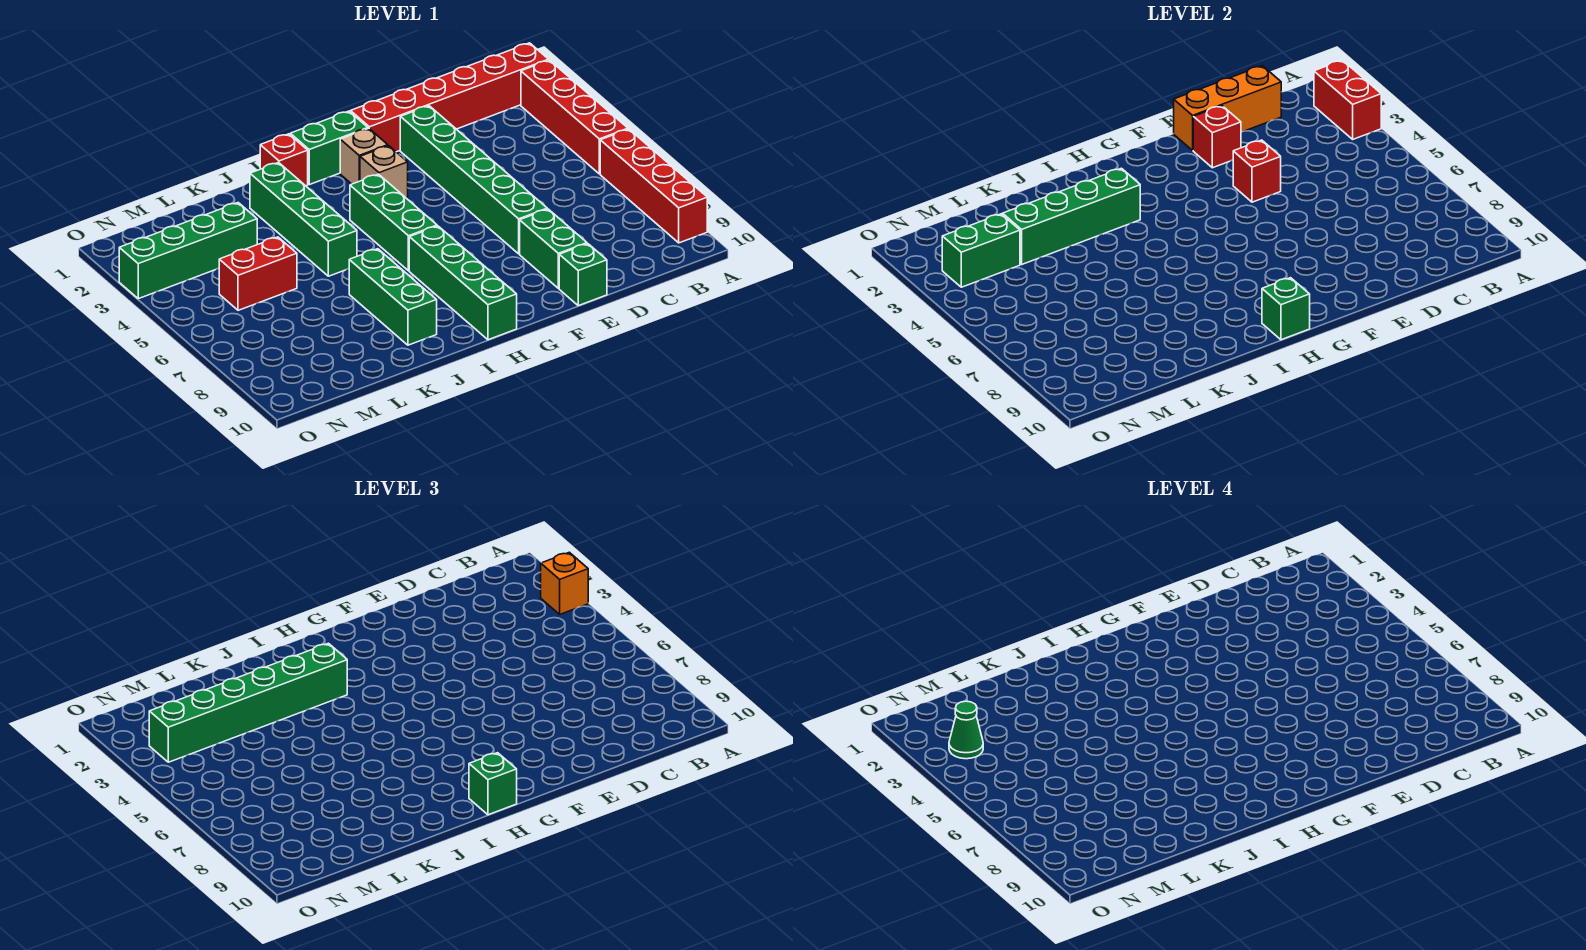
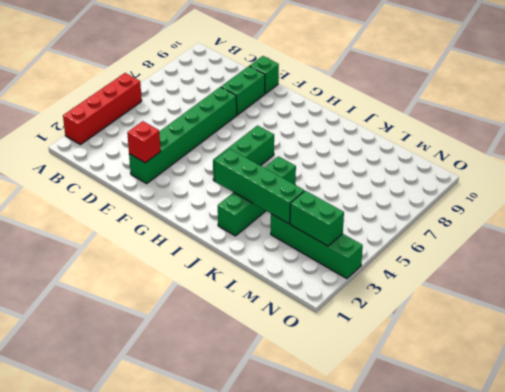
none -> red brick A1:F1 level 1
none -> red brick A6:A9 level 1
none -> green brick G1:H1 level 1

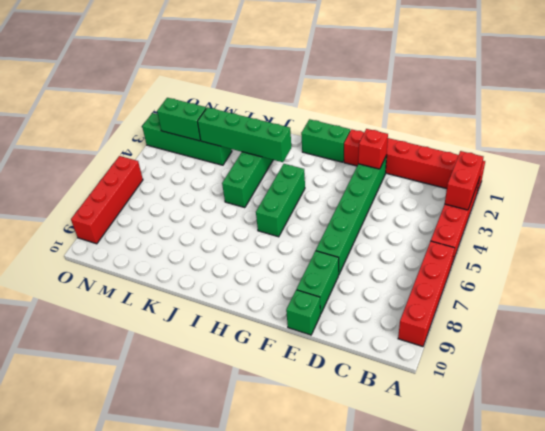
red brick O6:O9 level 1 -> none
none -> tan brick G2 level 1
none -> tan brick G3 level 1
none -> green brick H7:H10 level 1

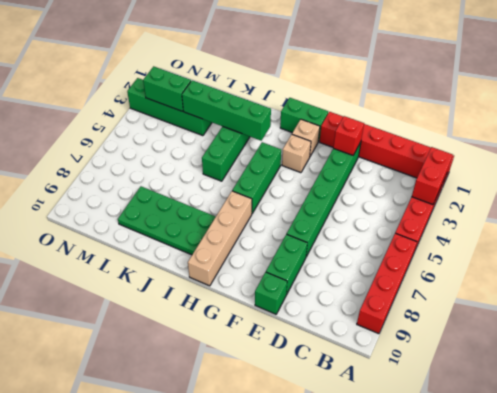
tan brick H7:H10 level 1 -> green brick H7:H10 level 1
green plate I8:L9 level 1 -> green brick J7:J9 level 1
none -> red brick I1 level 1
none -> red brick L5:M5 level 1
none -> orange brick C1:E1 level 2

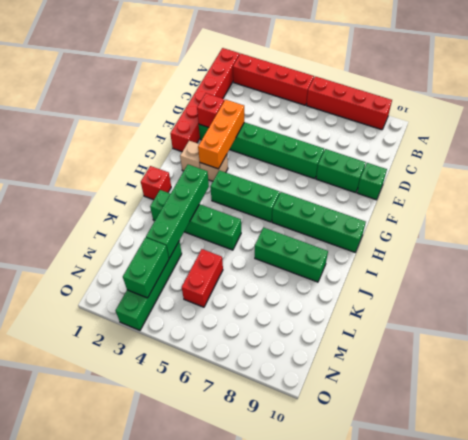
orange brick E3:G3 level 2 -> orange brick C1:E1 level 2
none -> green brick G1:H1 level 1
none -> red brick A2:A3 level 2
none -> red brick E4 level 2

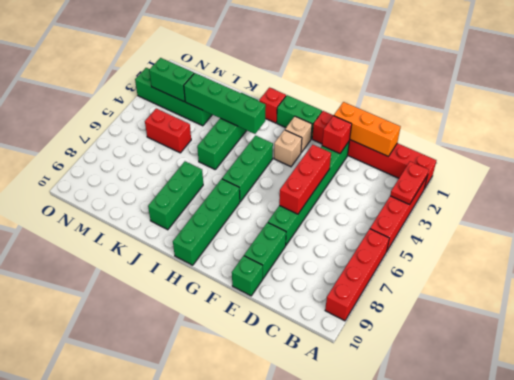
red plate A2:A3 level 2 -> red brick A2:A3 level 2
red brick E4:E6 level 2 -> red brick E4 level 2
none -> green brick H10 level 2
none -> orange brick A3 level 3
none -> green brick H10 level 3

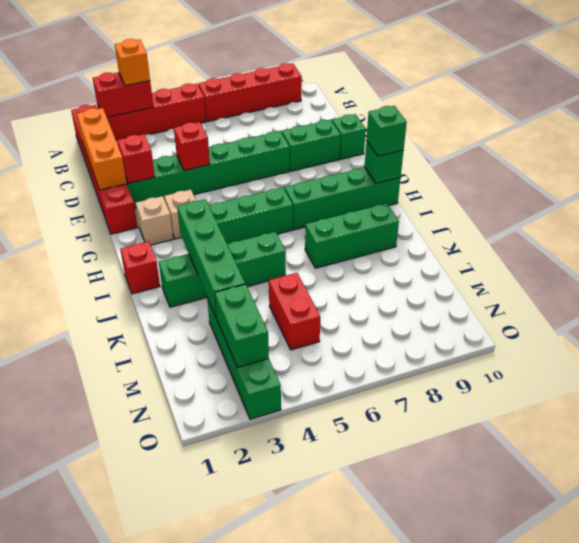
none -> green brick G1:H1 level 1
none -> green brick I3:N3 level 3
none -> green cone N3 level 4

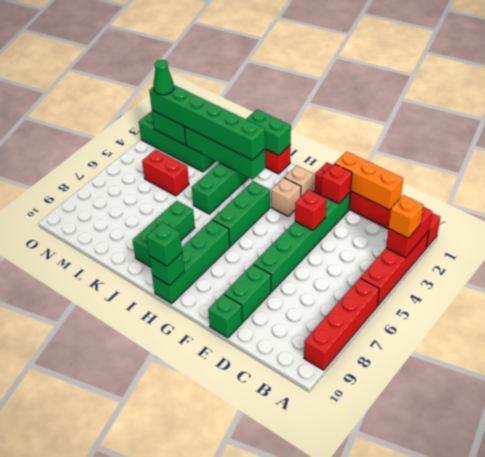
green brick I1:J1 level 2 -> green brick G1:H1 level 1

